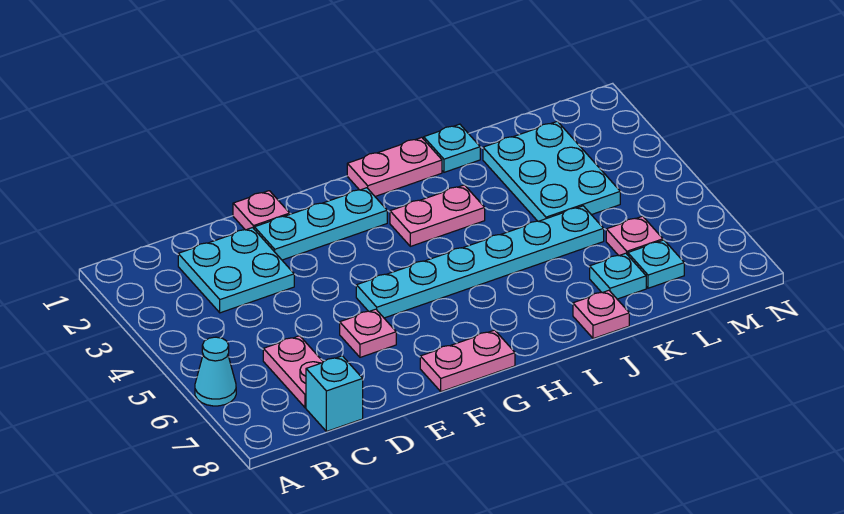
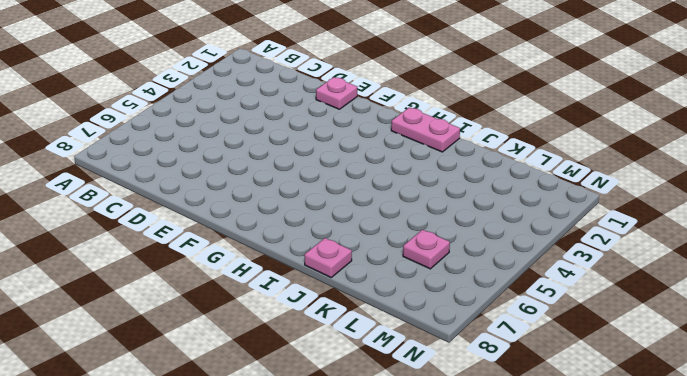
none -> cyan cone A6 level 1
none -> cyan plate C2:D3 level 1
none -> pink plate C6:C7 level 1

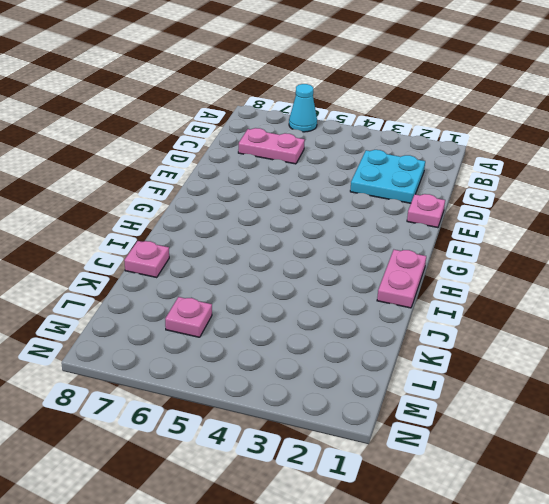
none -> cyan brick C8 level 1
none -> cyan plate E2:G2 level 1
none -> pink plate E6 level 1

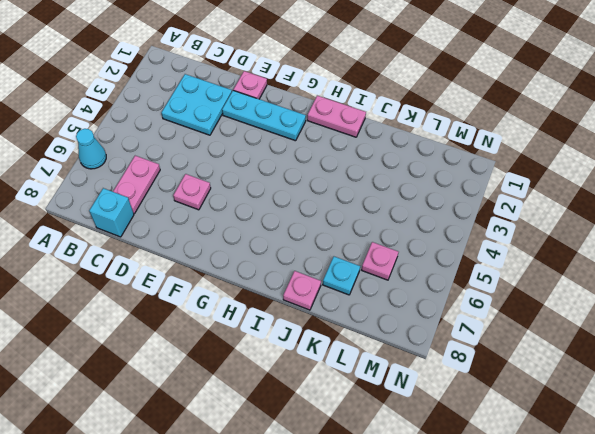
none -> cyan plate F5:K5 level 1
none -> pink plate F8:G8 level 1
none -> pink plate H3:I3 level 1

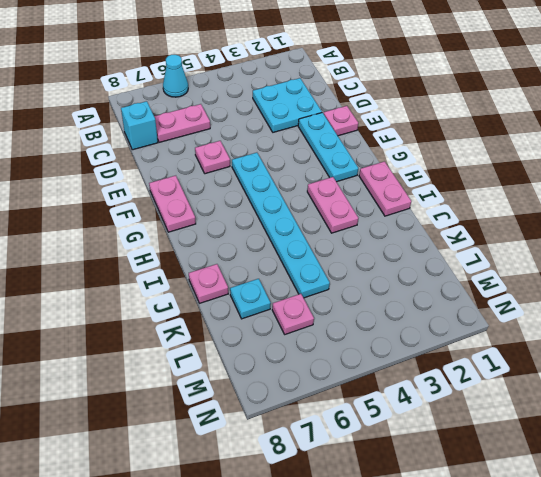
none -> cyan plate J1 level 1
none -> cyan plate K2:L4 level 1
none -> cyan plate L7 level 1

